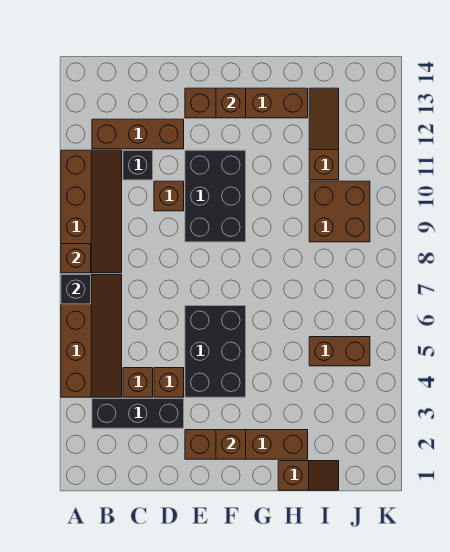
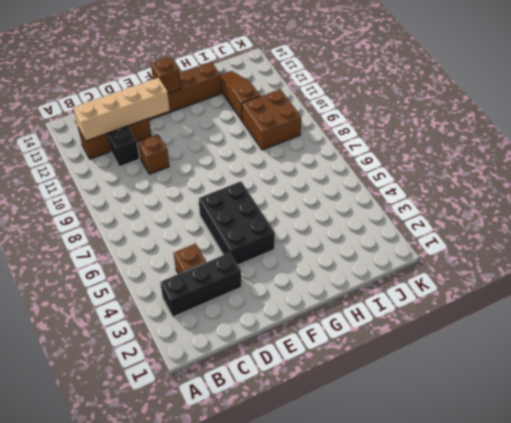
tan brick B12:E12 level 2 -> none
none -> brown slope A4:B7 level 1 top A
none -> brown slope A8:B11 level 1 top A
none -> brown brick D4 level 1

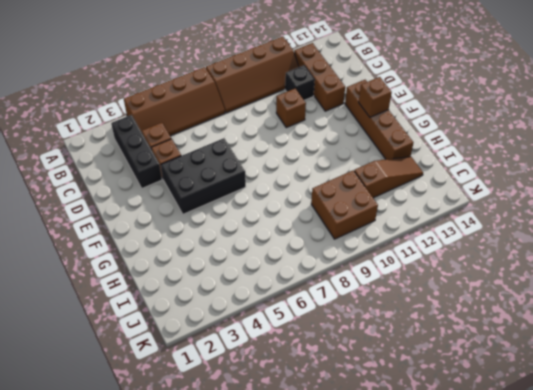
none -> brown brick E2:H2 level 1
none -> black brick E9:F11 level 1
none -> brown slope H1:I1 level 1 top H

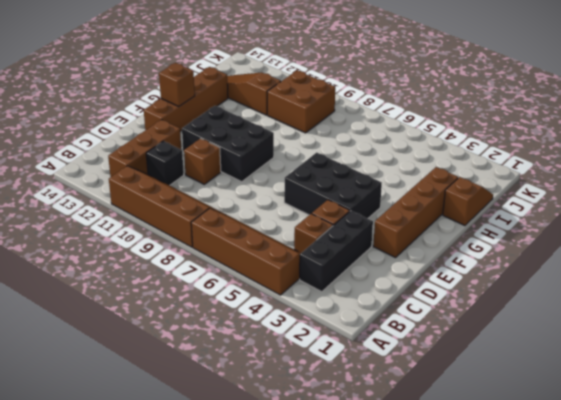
none -> brown brick I5:J5 level 1
none -> black brick A7 level 2
none -> brown brick A8 level 2

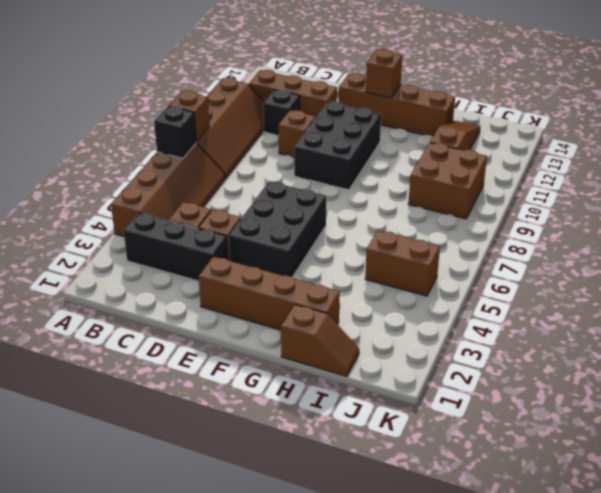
none -> brown brick F2 level 2

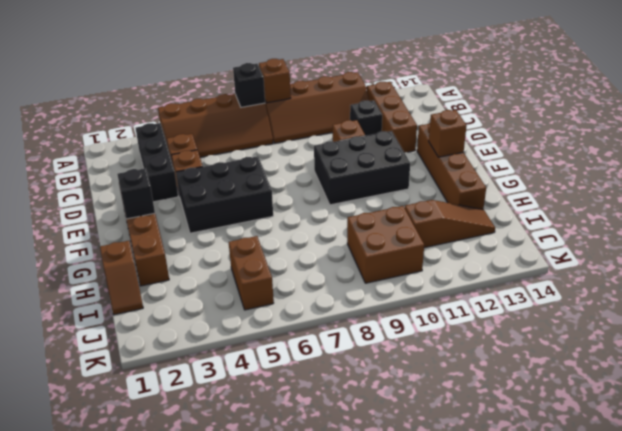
black brick F2 level 2 -> brown brick F2 level 2

